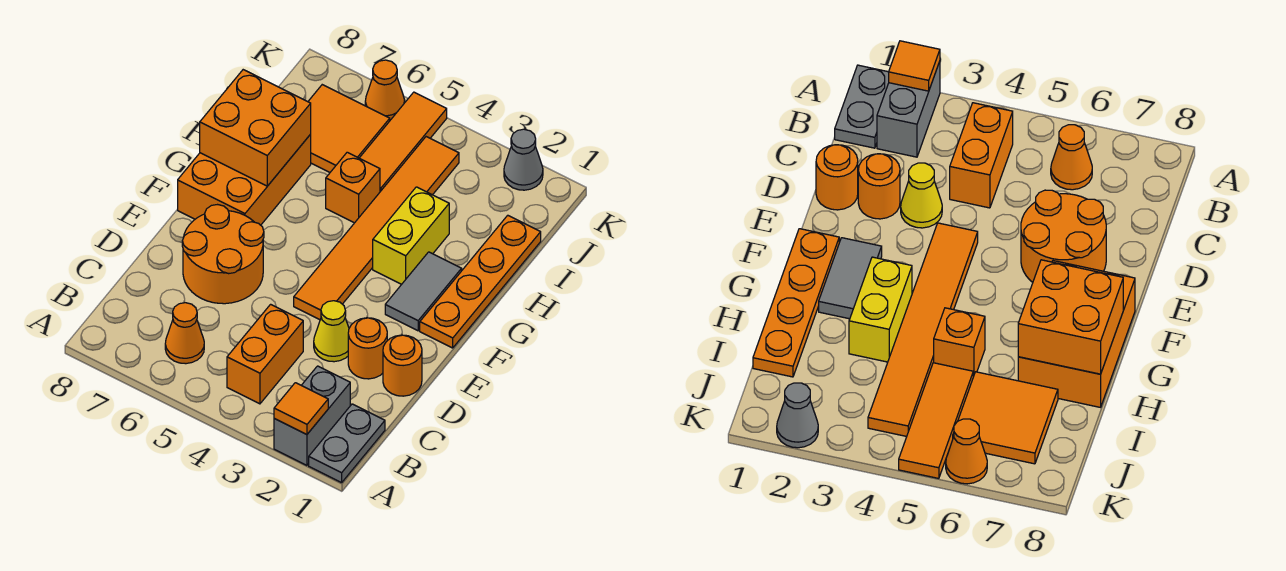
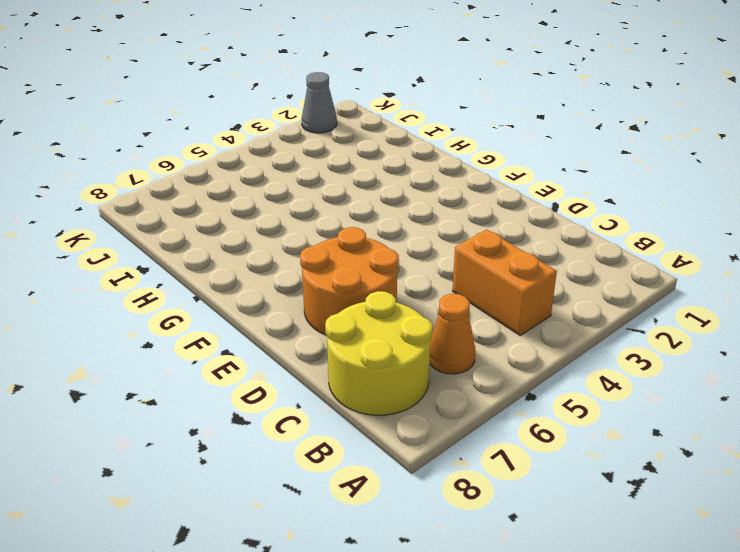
yellow round brick B7:C8 level 1 -> none
none -> grey plate A1:B1 level 1
none -> grey brick A2:B2 level 1
none -> orange round brick D1 level 1

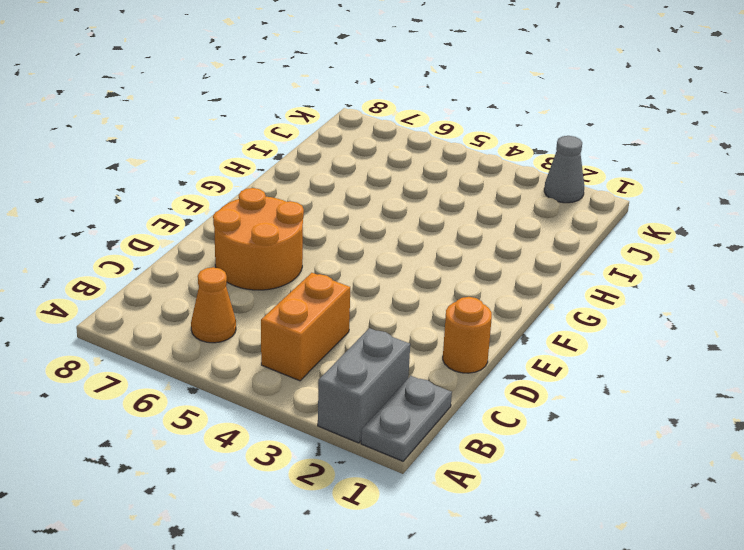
none -> orange round brick D2 level 1
none -> yellow cone D3 level 1
none -> orange tile E4:J4 level 1

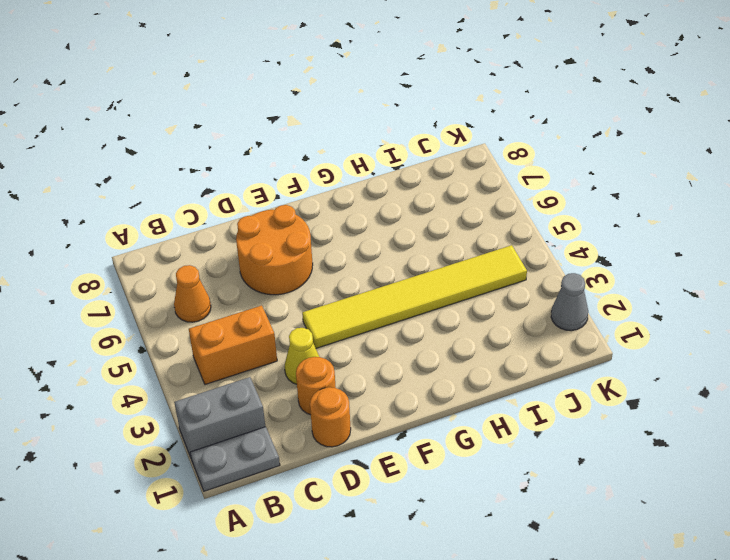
yellow tile E4:J4 level 1 -> orange tile E4:J4 level 1
none -> orange plate F1:I1 level 1
none -> grey tile F2:G2 level 1
none -> orange brick F7:H8 level 1

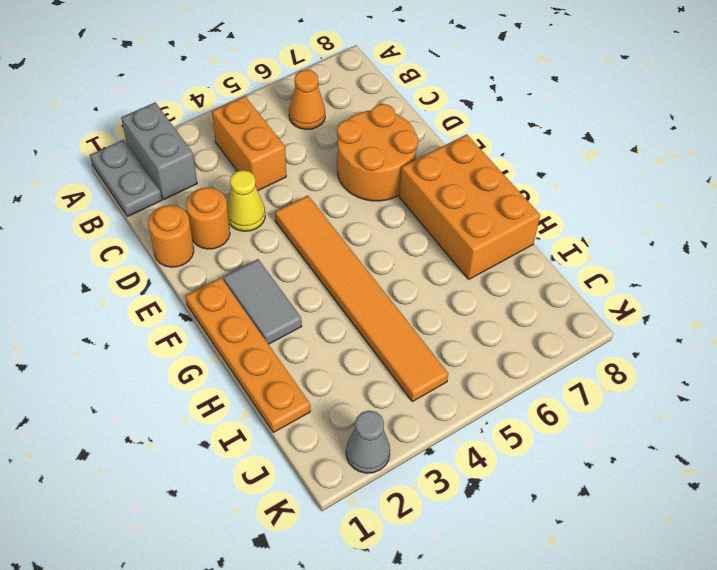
none -> yellow brick G3:H3 level 1
none -> orange brick H5 level 1
none -> orange tile I5:K5 level 1

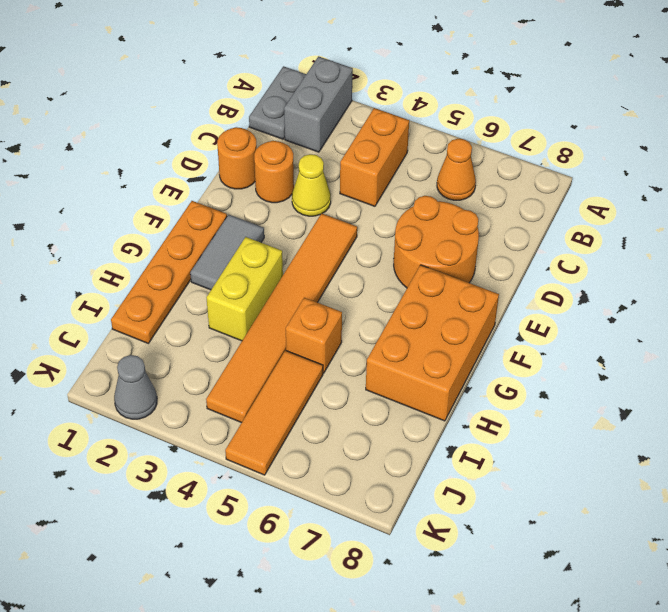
none -> orange tile I6:J7 level 1
none -> orange cone K6 level 1
none -> orange tile A2 level 2

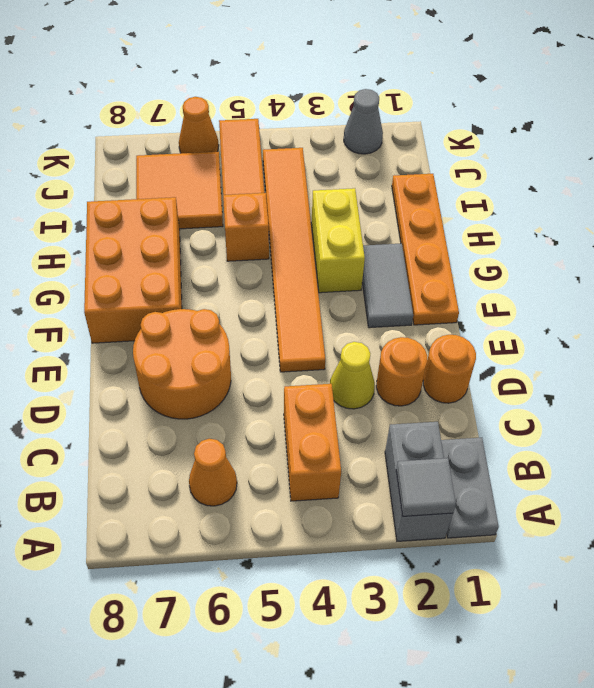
grey tile A2 level 2 -> orange tile A2 level 2
none -> orange brick G7:H8 level 2

